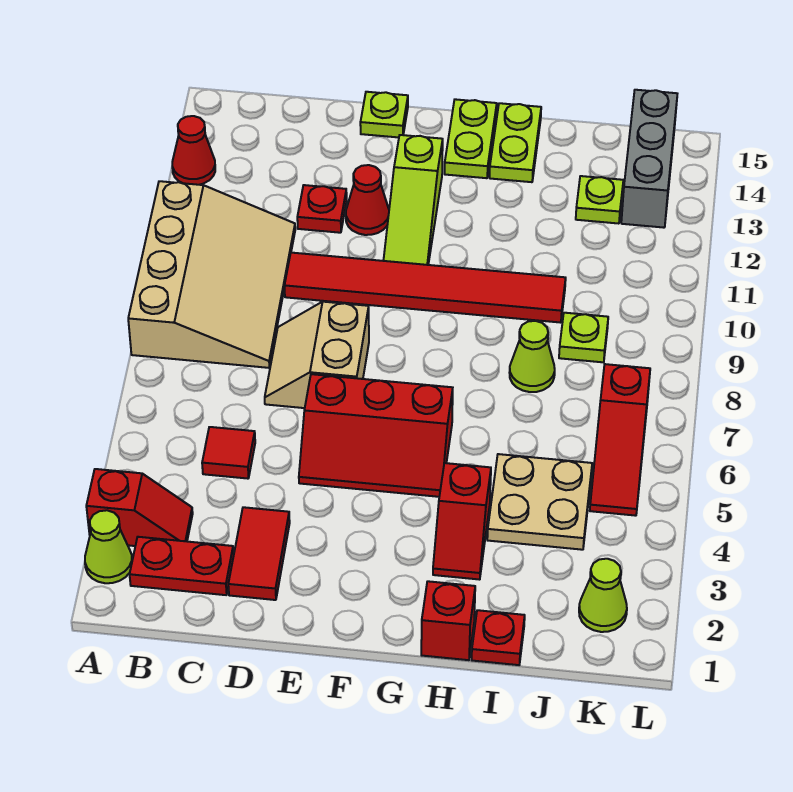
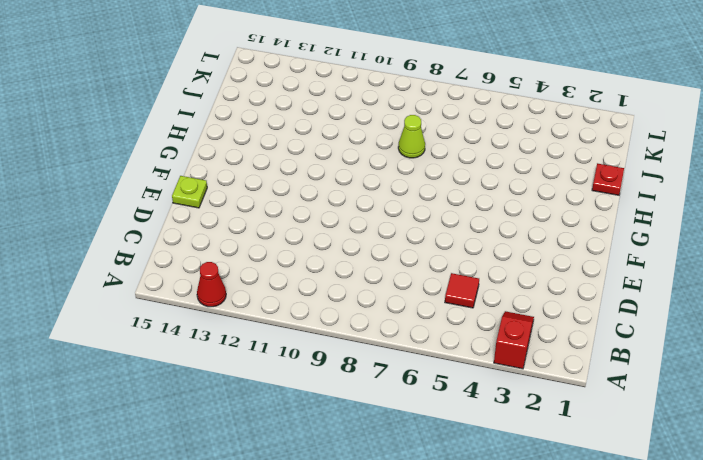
none -> lime cone A2 level 1
none -> tan slope A8:C11 level 1 top A
none -> red plate B2:C2 level 1

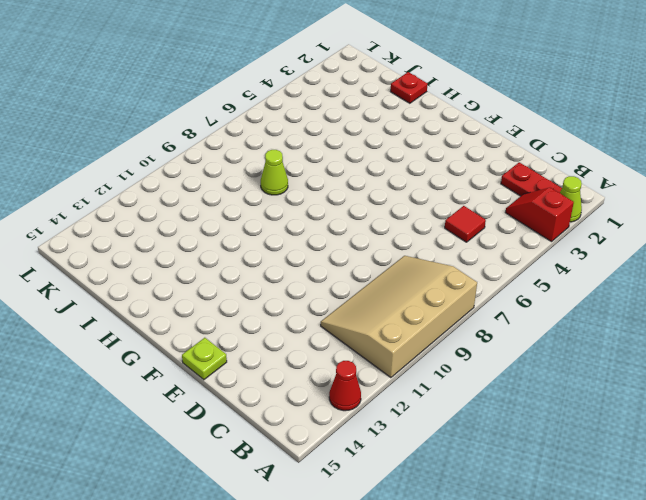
none -> red tile D2:D3 level 1
none -> tan slope D7:E8 level 1 top E
none -> red tile D10:I10 level 1

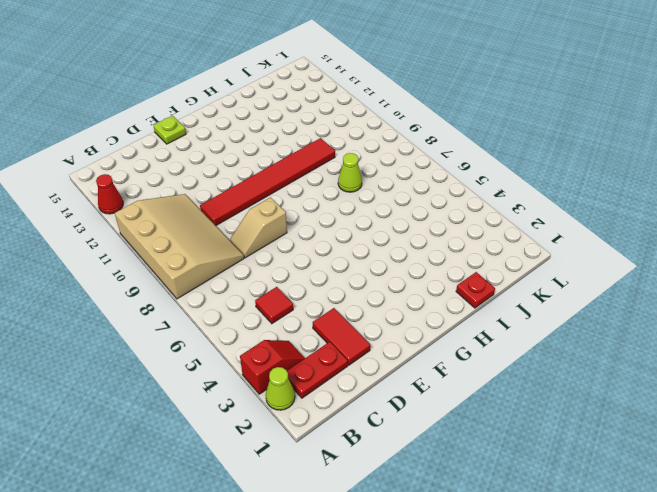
tan slope D8:E8 level 1 top E -> tan slope D7:E8 level 1 top E
none -> red plate D12 level 1
none -> red slope E5:G6 level 1 top 6
none -> red cone E12 level 1

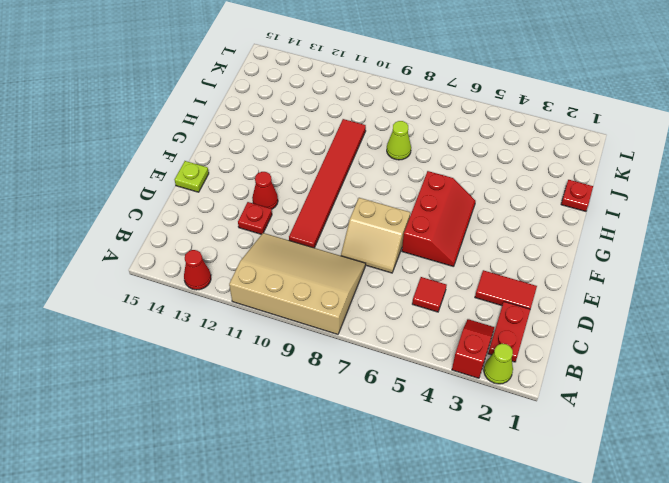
none -> lime slope F11:F13 level 1 top 13
none -> lime plate G14:G15 level 1
none -> red brick H1 level 1

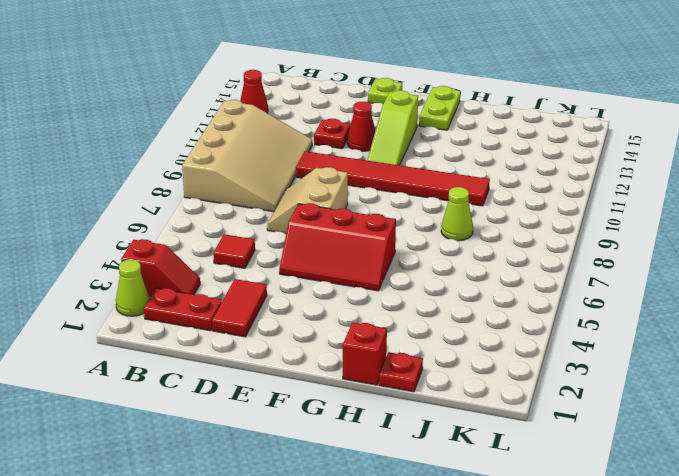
none -> red slope H3:H4 level 1 top 4
none -> lime plate H14:H15 level 1
none -> tan plate I4:J5 level 1

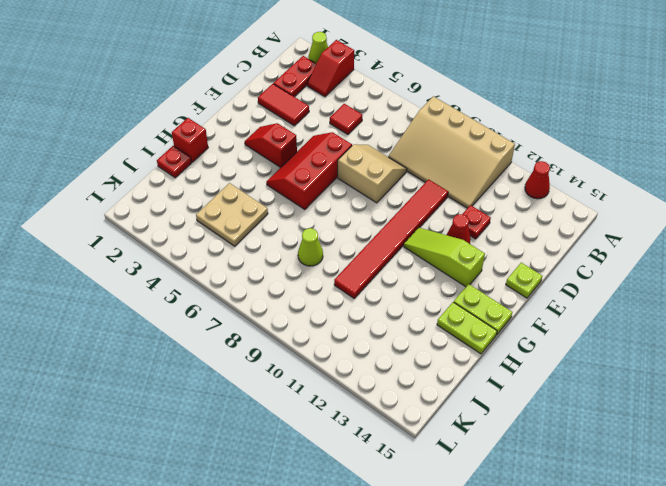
red slope F3:F4 level 1 top 4 -> red slope H3:H4 level 1 top 4
none -> lime plate J9 level 1
none -> lime plate J13 level 1
none -> lime cone K2 level 1

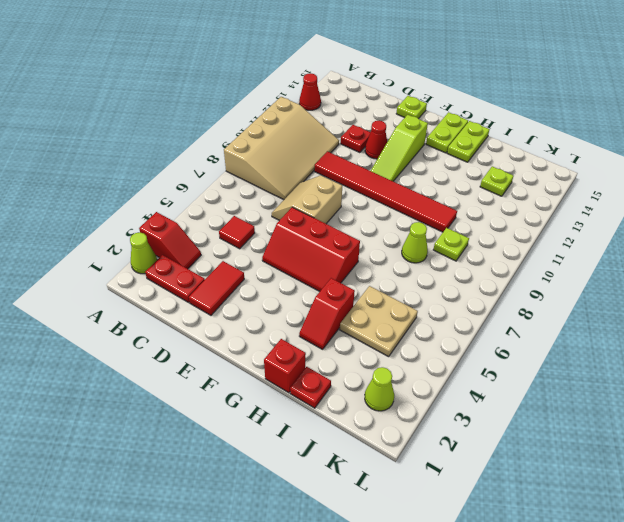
none -> red slope K5:K7 level 1 top 7
none -> grey brick K13:K15 level 1

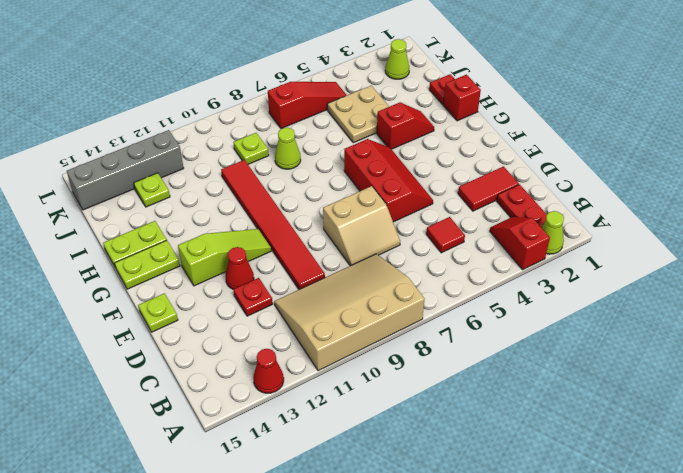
grey brick K12:K15 level 1 -> grey brick K13:K15 level 1

